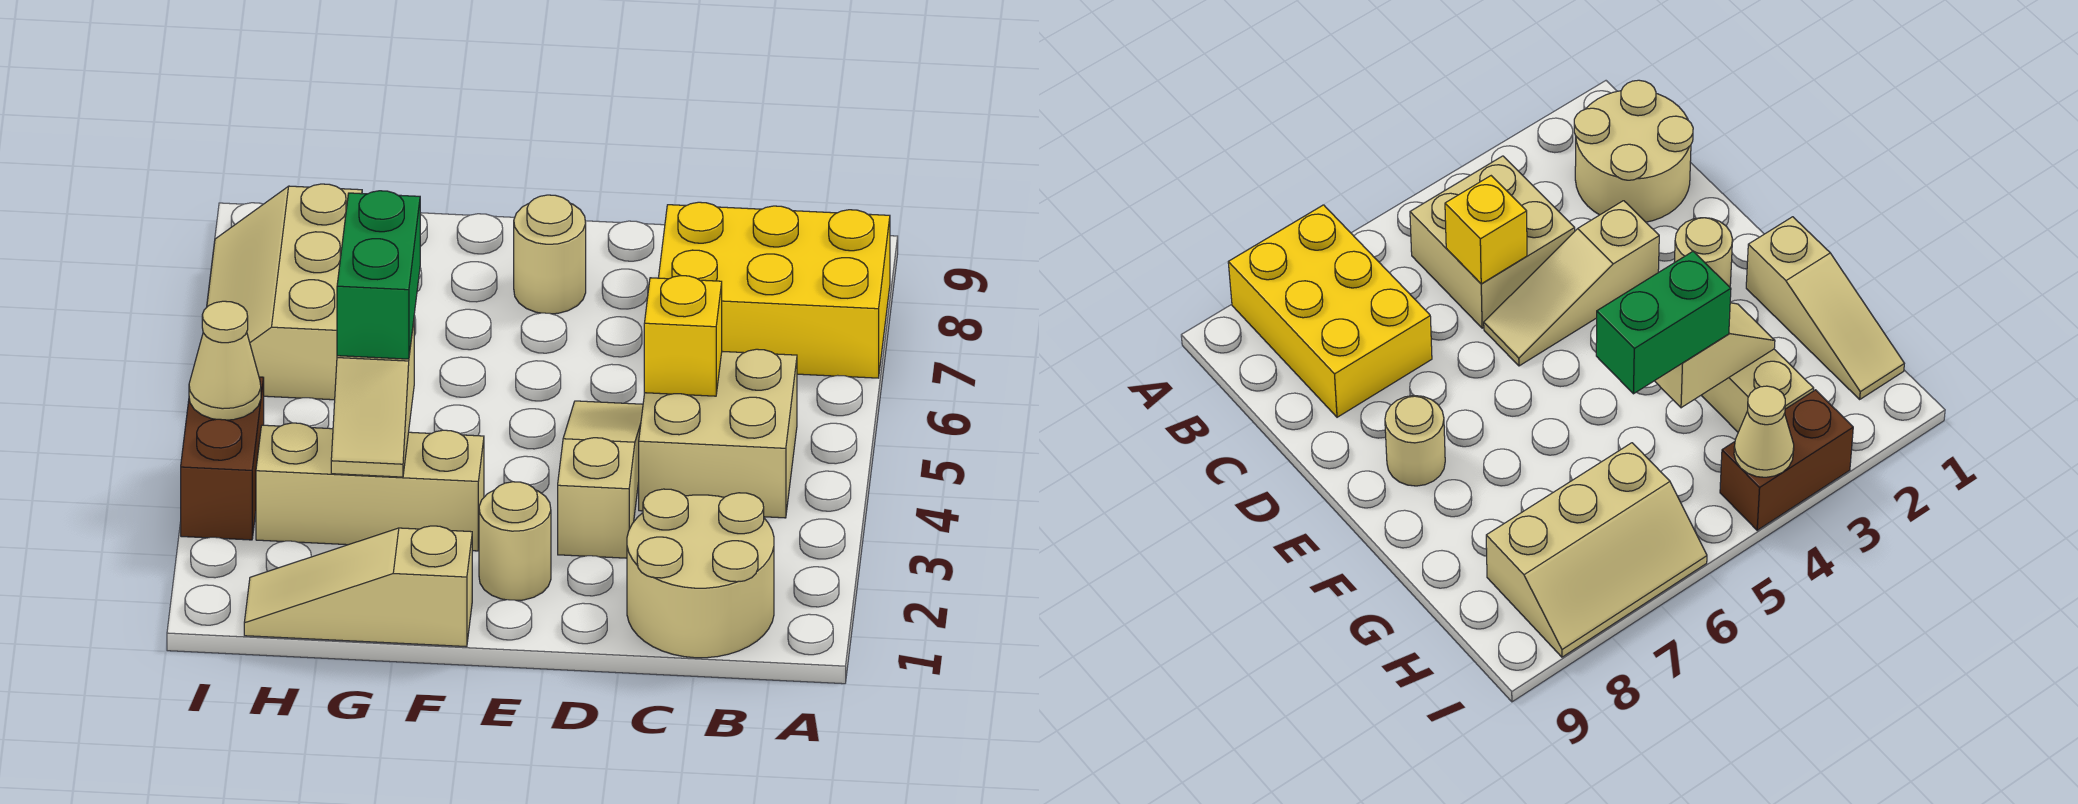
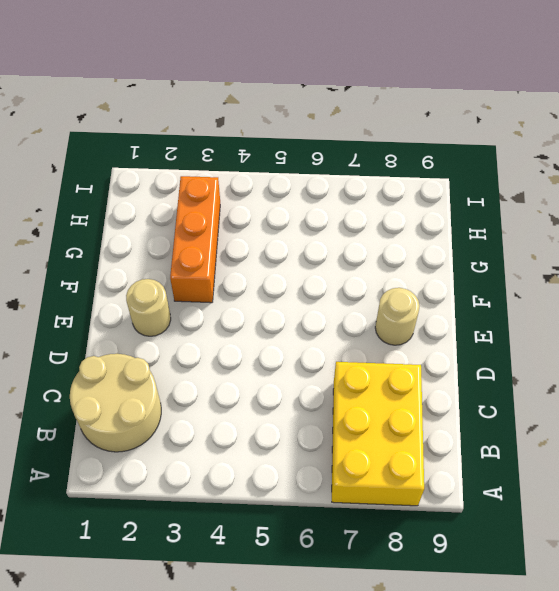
orange brick F3:H3 level 1 -> tan brick F3:H3 level 1
none -> tan brick B4:C5 level 1
none -> tan slope D3:D5 level 1 top 3
none -> tan slope F1:H1 level 1 top F

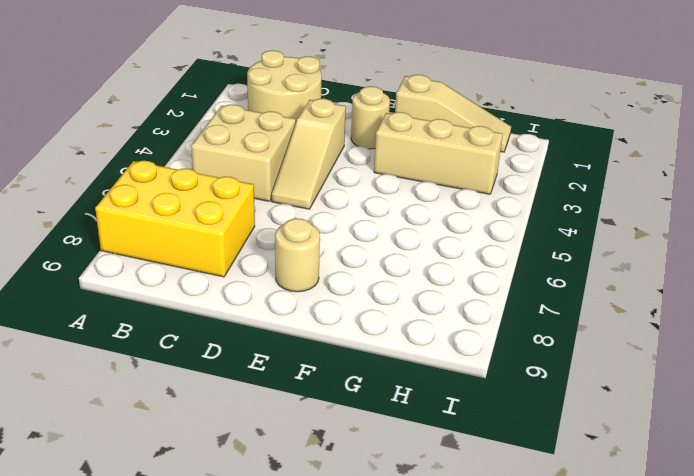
none -> tan slope H6:I8 level 1 top H
none -> brown brick I3:I4 level 1
none -> yellow brick C5 level 2

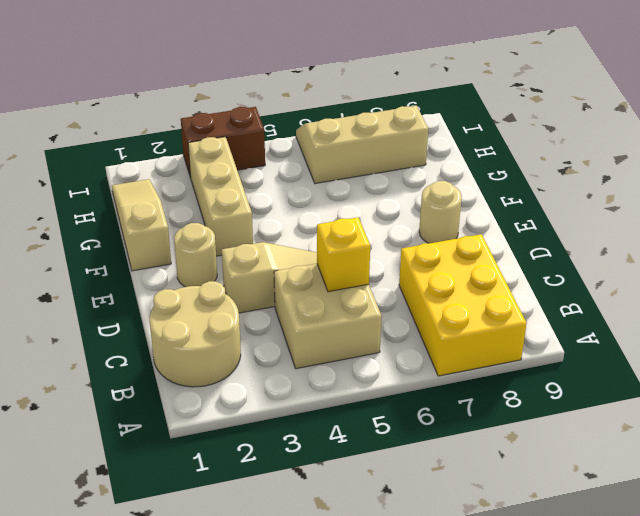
none -> tan slope G3:G4 level 2 top 4
none -> tan cone I4 level 2
none -> green brick G4:G5 level 3

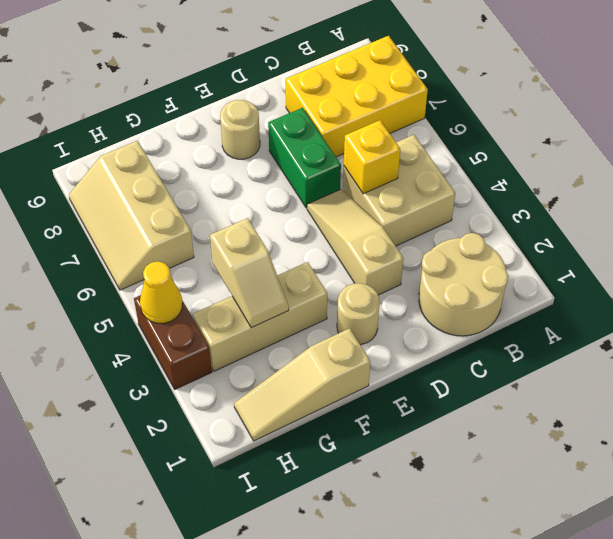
green brick D6:D7 level 1 -> green brick G4:G5 level 3
yellow cone I4 level 2 -> tan cone I4 level 2

